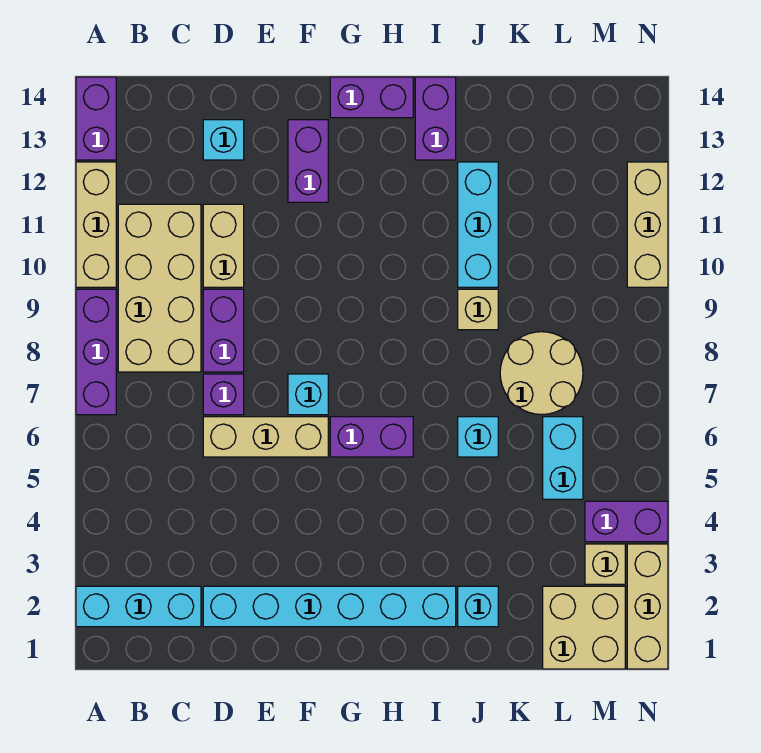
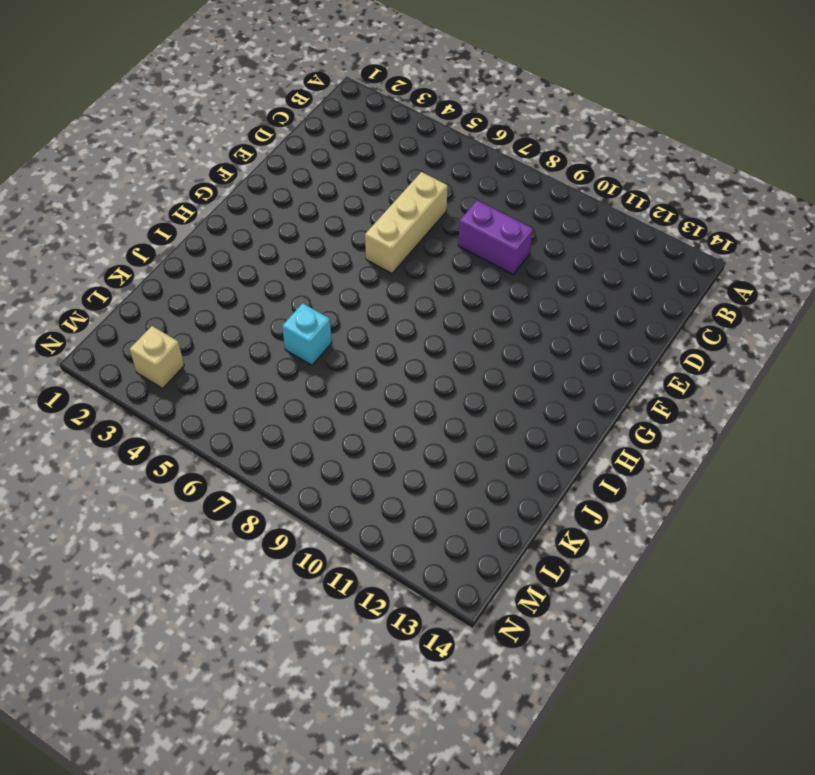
none -> cyan brick A2:C2 level 1
none -> purple brick A7:A9 level 1
none -> tan brick A10:A12 level 1

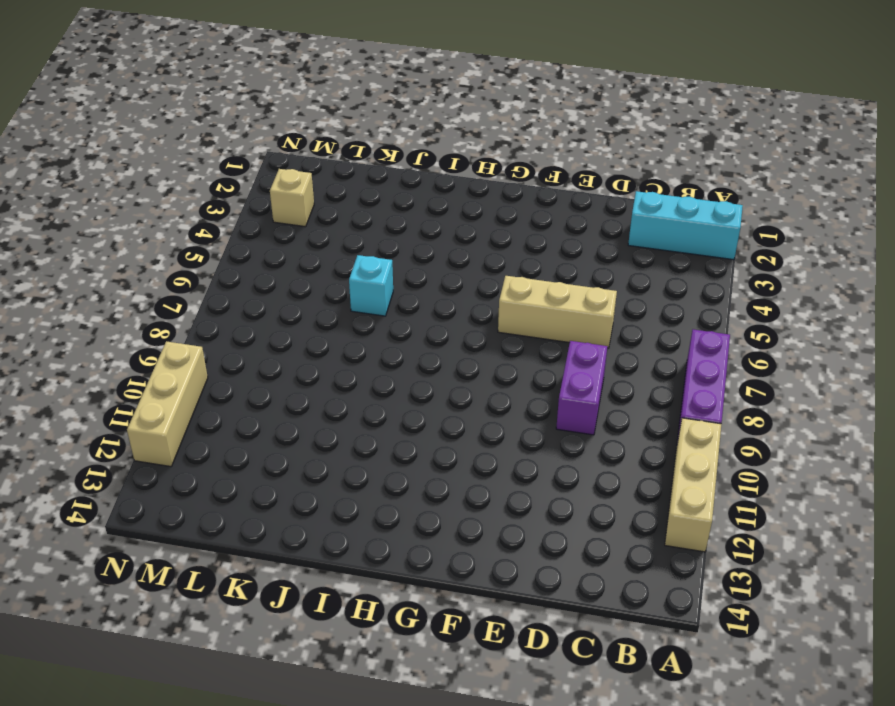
none -> purple brick A13:A14 level 1
none -> tan brick B8:C11 level 1
none -> cyan brick D2:I2 level 1

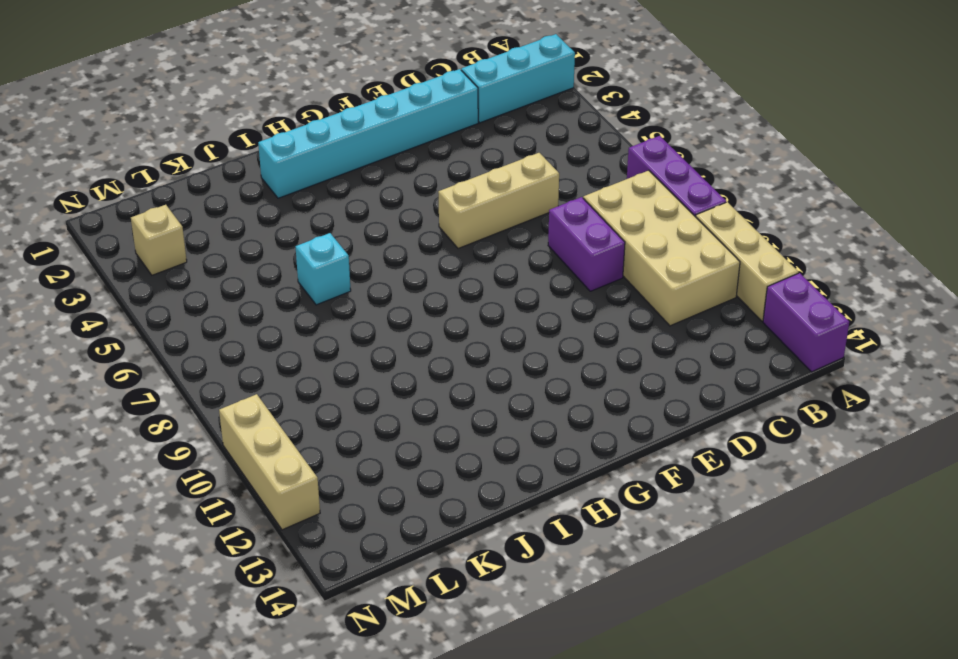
none -> purple brick D7 level 1
none -> tan brick D10:D11 level 1
none -> cyan brick D13 level 1

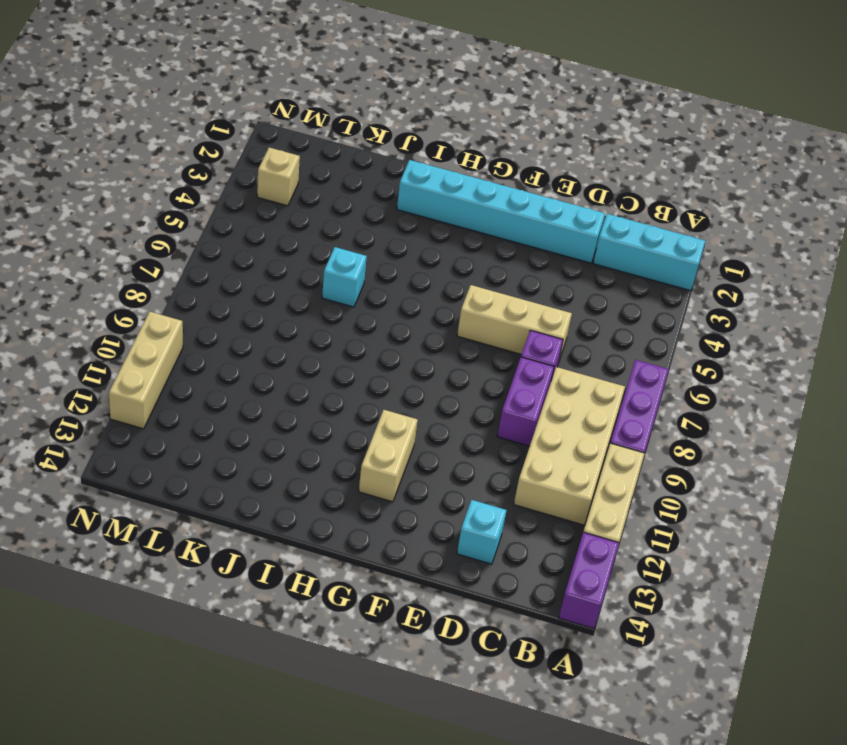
tan brick G11:G12 level 1 -> tan brick D10:D11 level 1
none -> cyan brick F7 level 1
none -> purple brick F12:F13 level 1
none -> purple brick G6:H6 level 1

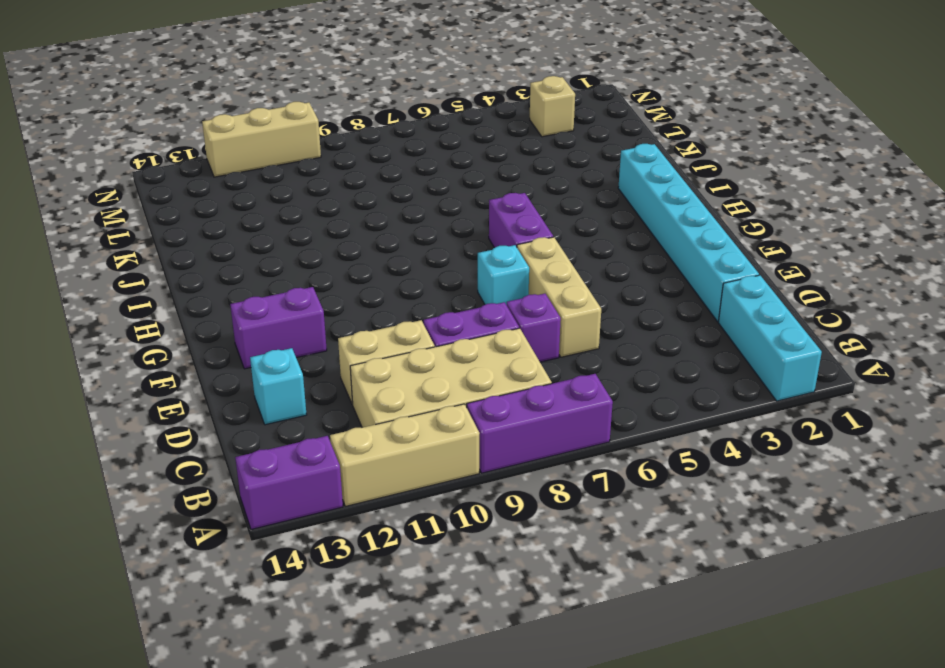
none -> purple brick G14:H14 level 1
none -> purple brick I13:I14 level 1
none -> cyan brick J2 level 1

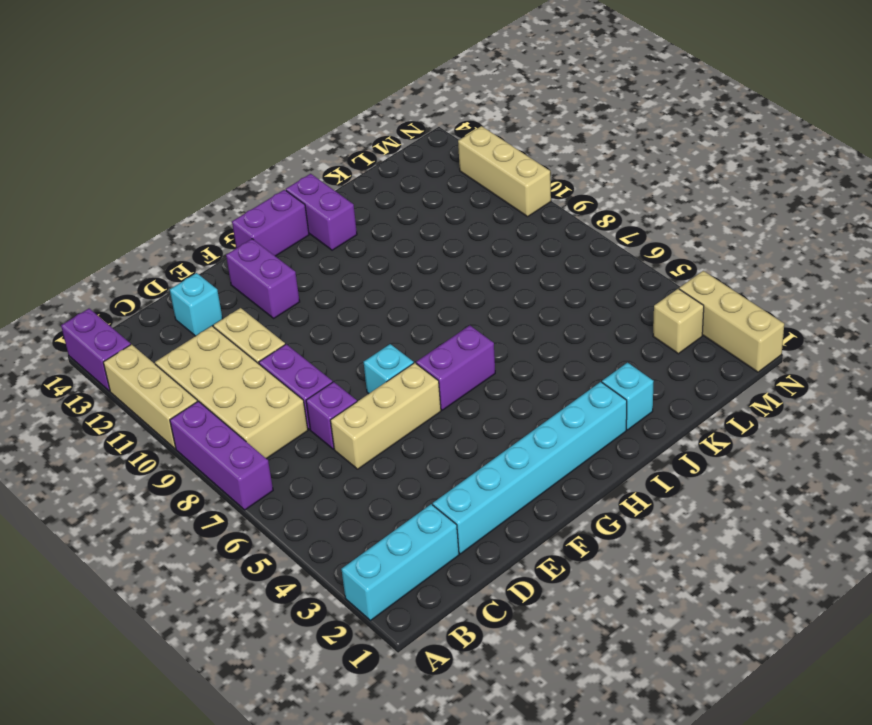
none -> cyan brick J6 level 1
none -> tan brick J9 level 1
none -> cyan brick J10:J12 level 1

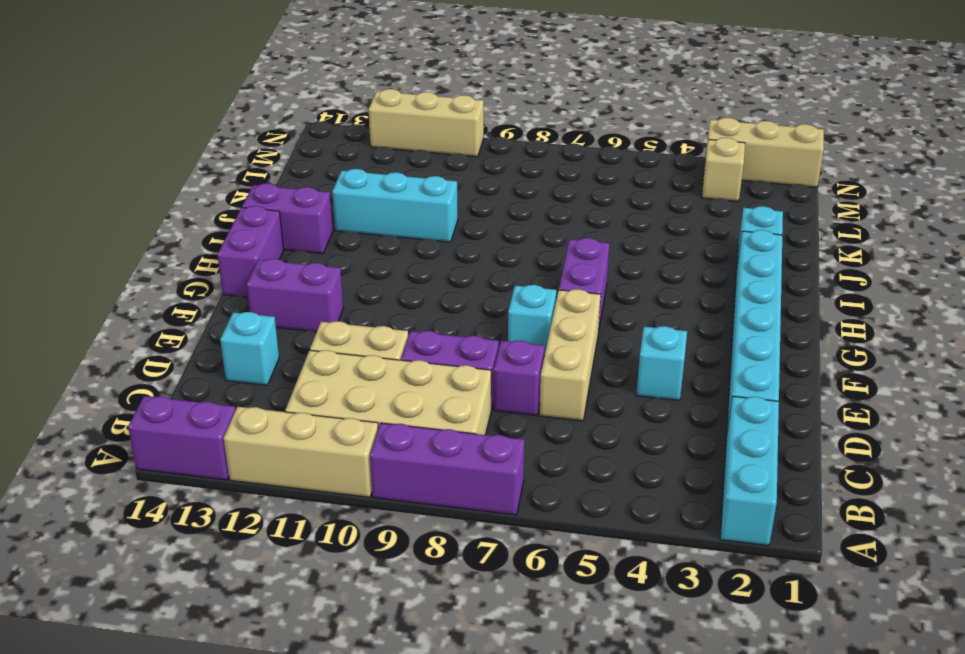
cyan brick E4 level 1 -> cyan brick J6 level 1
none -> tan brick J9 level 1
none -> tan round brick K7:L8 level 1
none -> tan brick L1:M2 level 1

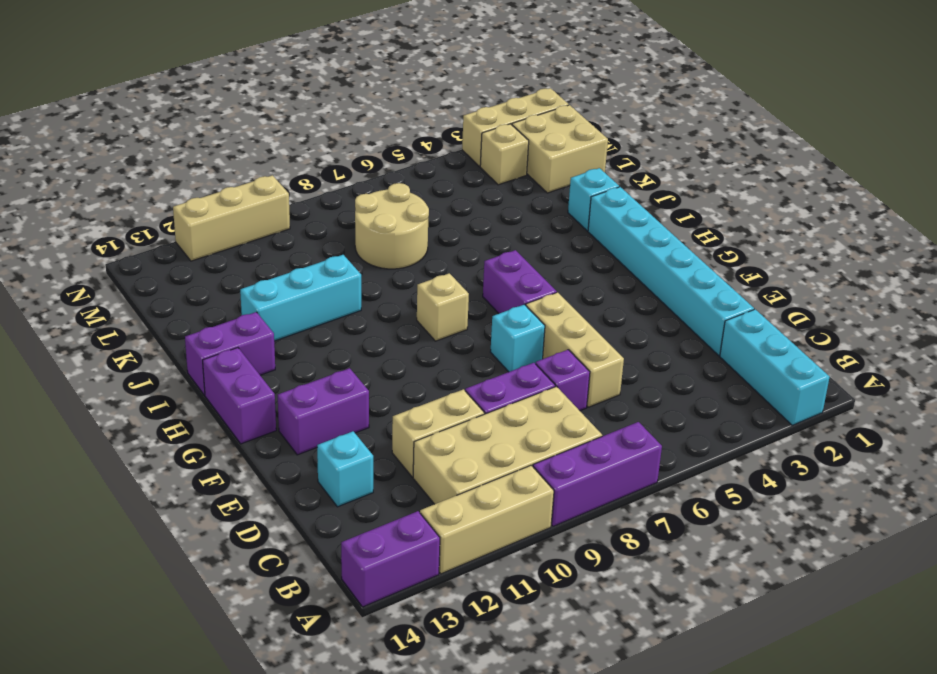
tan brick H8 level 1 -> tan brick J9 level 1
none -> cyan brick J6 level 1
none -> cyan brick L5:L6 level 1
none -> purple brick M4:N4 level 1

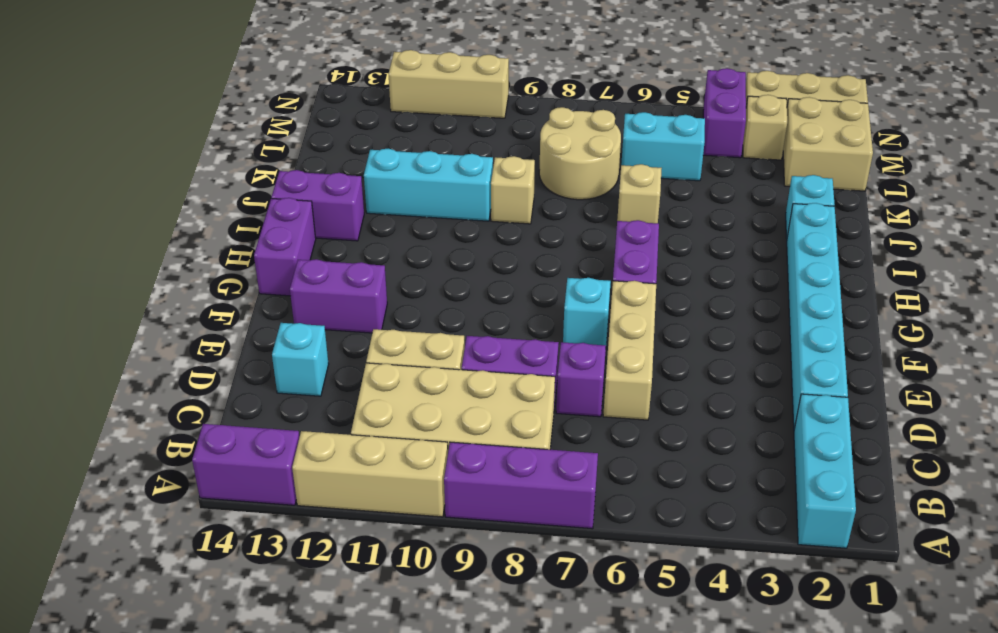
tan brick J6 level 1 -> cyan brick J6 level 1

